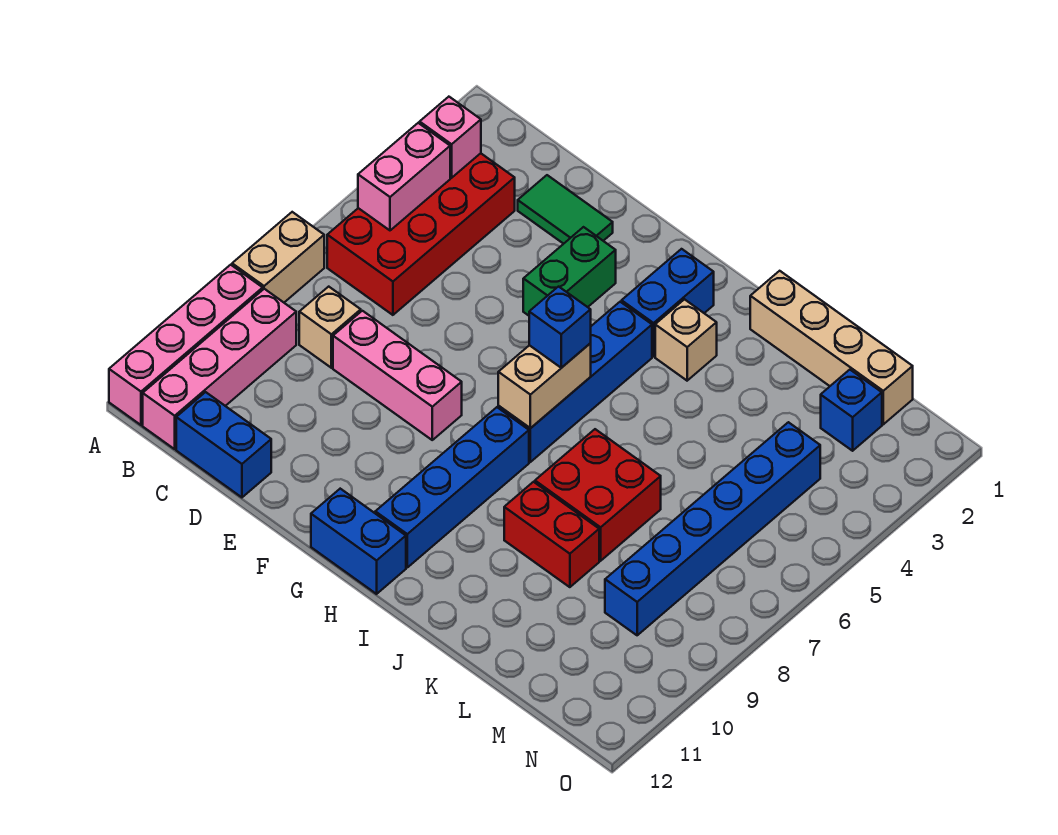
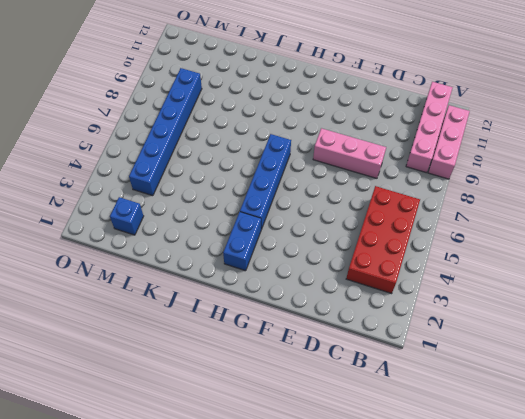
pink brick A9:A11 level 1 -> pink brick A9:A12 level 1
none -> tan brick A7:A8 level 1
none -> tan brick C8 level 1
none -> blue brick C12:D12 level 1

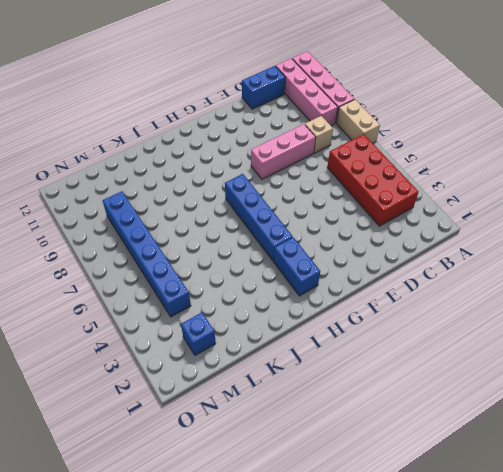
none -> green tile D2:E2 level 1
none -> green brick F3:F4 level 1
none -> blue brick G12:H12 level 1

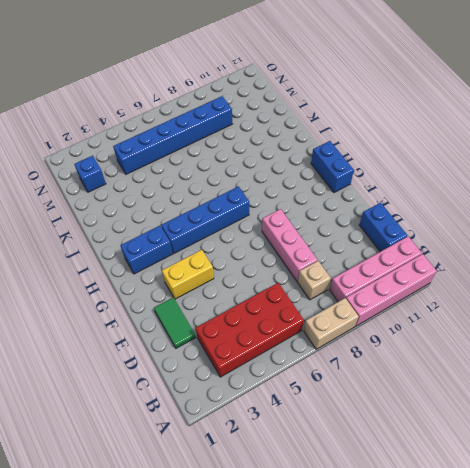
yellow brick F3:F4 level 1 -> green brick F3:F4 level 1
none -> blue brick H8:H11 level 1
none -> tan brick I3 level 1
none -> tan brick J1:M1 level 1

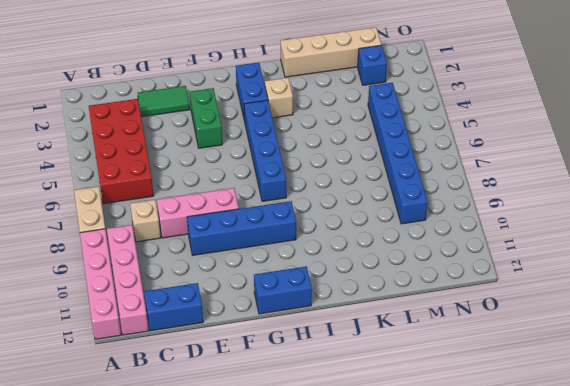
blue brick E9:H9 level 1 -> blue brick H8:H11 level 1
none -> red brick J7:K8 level 1
none -> red brick J9:K9 level 1
none -> pink brick B3 level 2

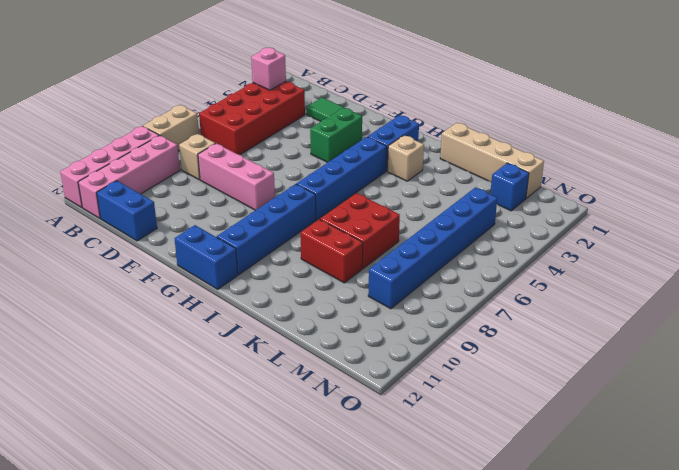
none -> pink brick B4:B5 level 2
none -> tan brick H6:H7 level 2
none -> blue brick H6 level 3

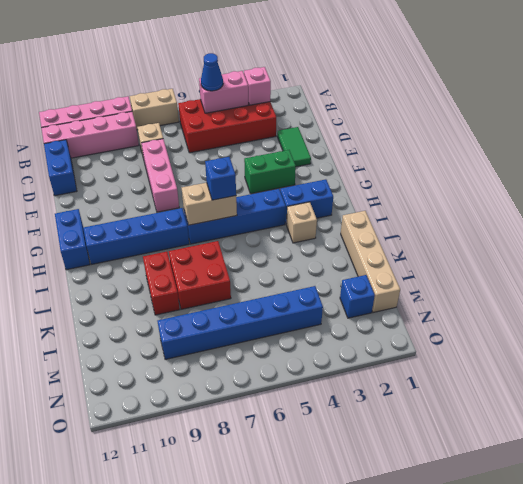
blue cone B5 level 3 -> none

